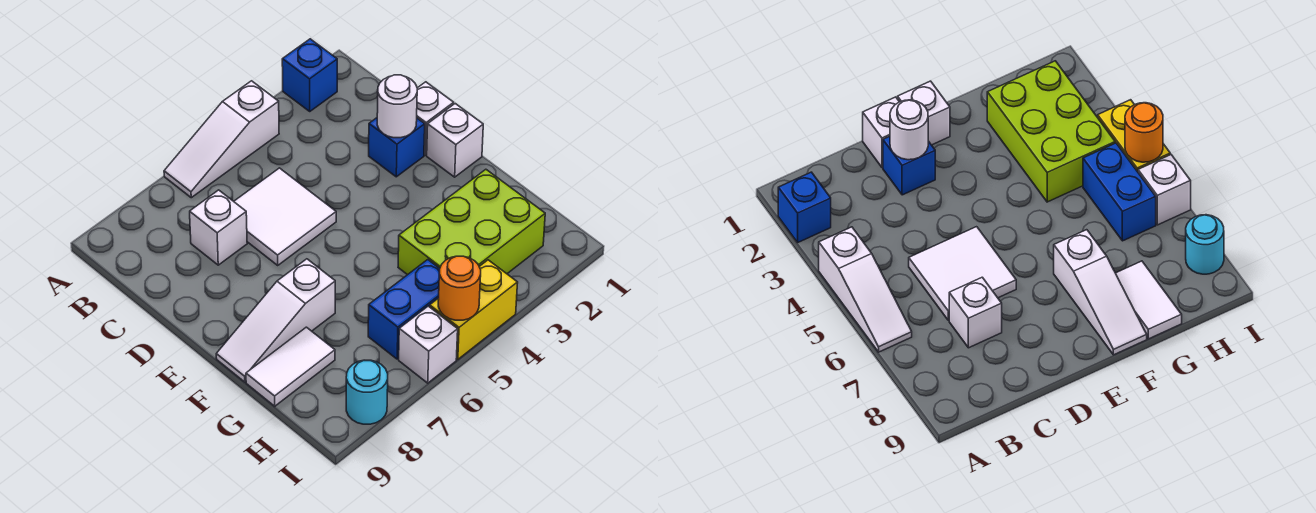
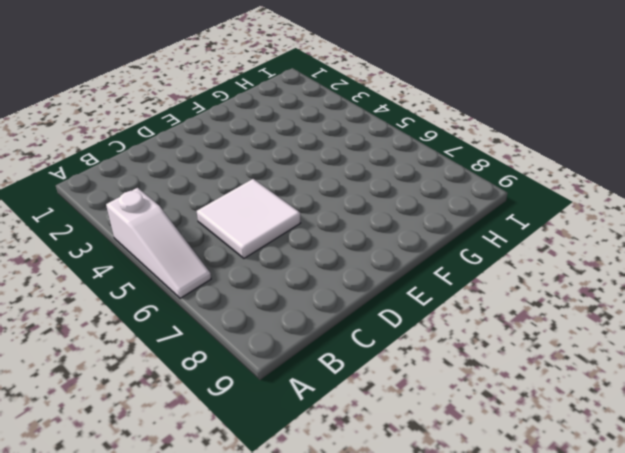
none -> blue brick A2 level 1
none -> white brick C7 level 1
none -> white brick D1 level 1

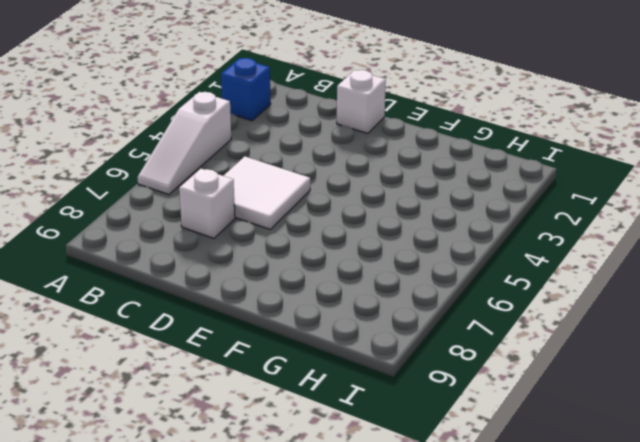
none -> blue brick D2 level 1
none -> white brick E1 level 1
none -> white slope F7:F9 level 1 top 7

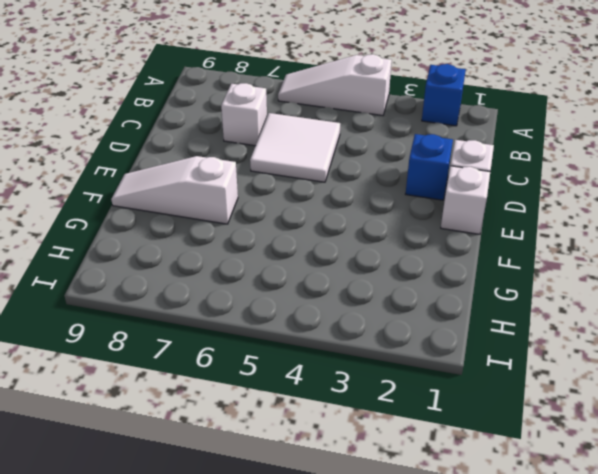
none -> lime brick G2:H4 level 1
none -> white tile G8:G9 level 1
none -> blue brick H5:H6 level 1

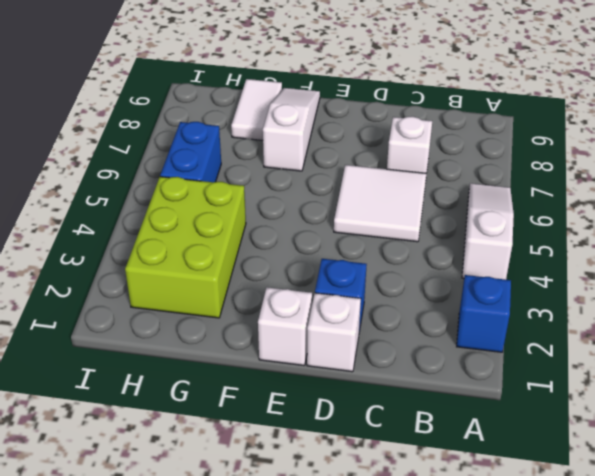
none -> yellow brick I4:I5 level 1
none -> white brick I6 level 1
none -> cyan round brick I8 level 1

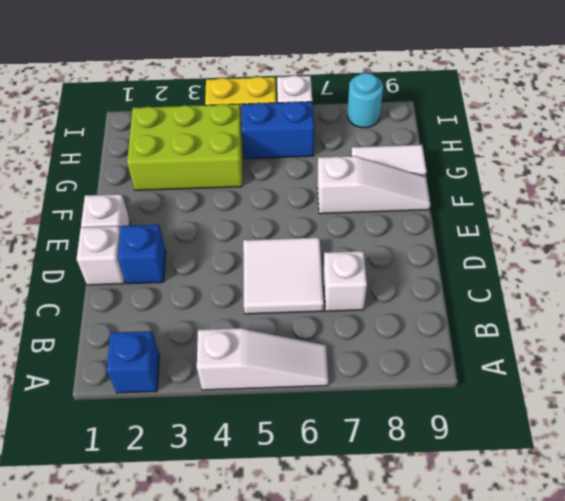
none -> white round brick D2 level 2
none -> orange round brick I5 level 2

